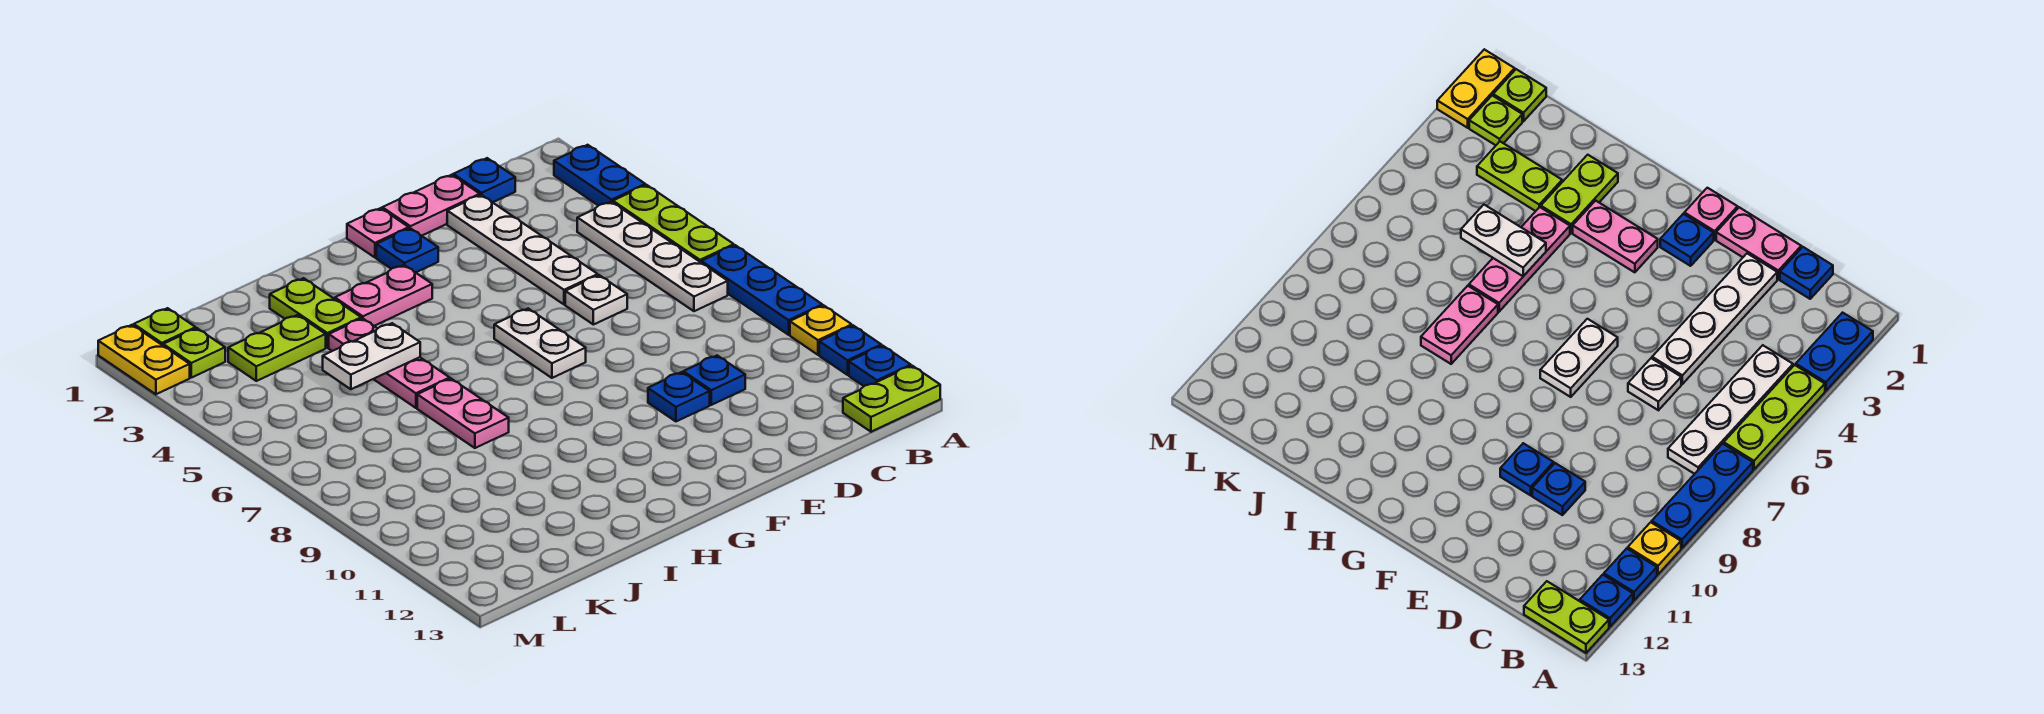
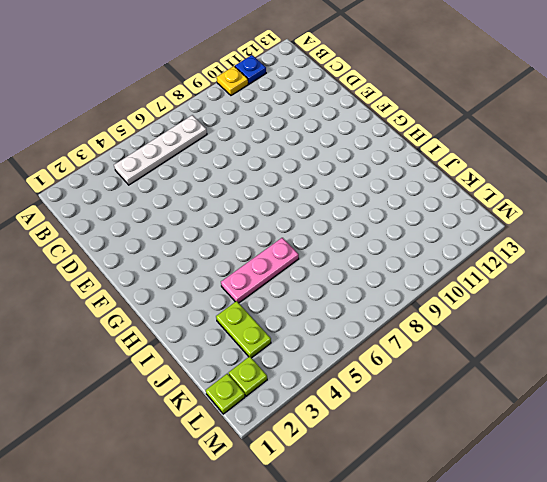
none -> blue plate A2:A3 level 1
none -> lime plate A4:A6 level 1
none -> blue plate A7:A9 level 1

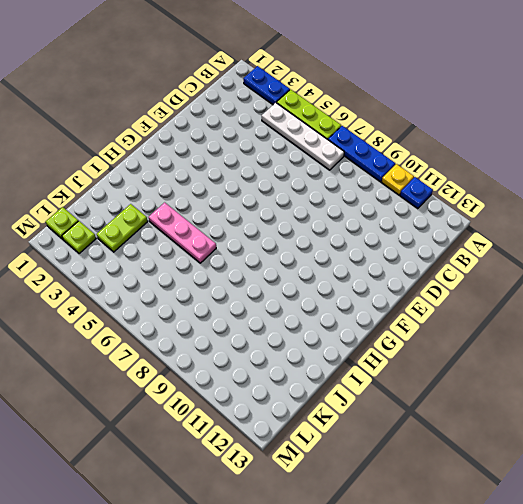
none -> blue plate A12 level 1
none -> lime plate A13:B13 level 1
none -> blue plate C1 level 1

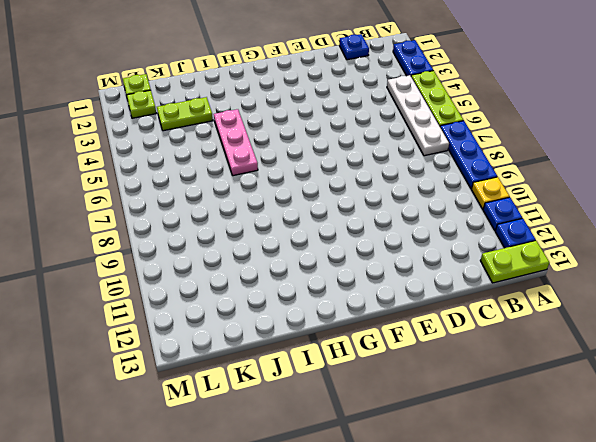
none -> pink plate D1:E1 level 1
none -> white plate D2:D5 level 1
none -> white plate D6 level 1

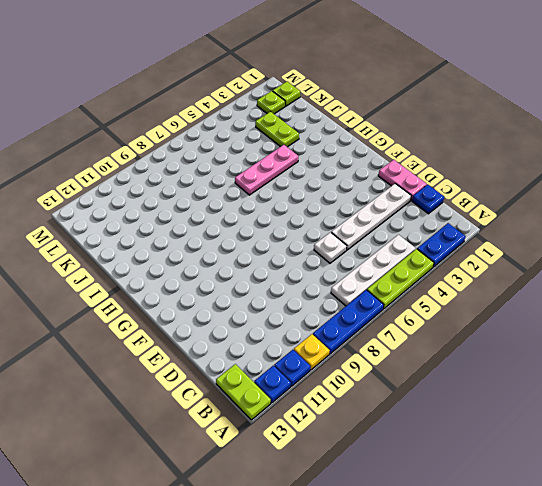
none -> blue plate D10 level 1
none -> blue plate E10 level 1
none -> pink plate F1 level 1

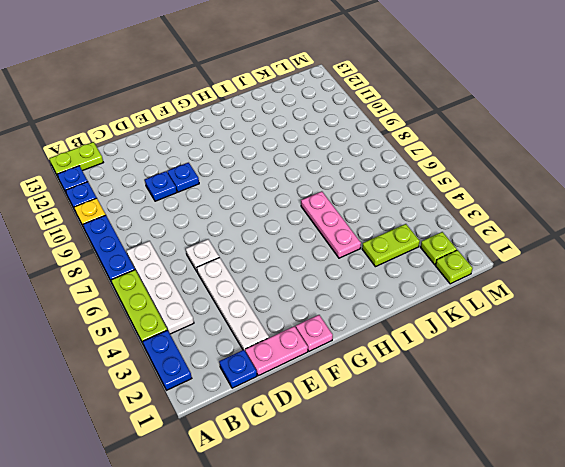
none -> blue plate F2 level 1
none -> white plate F6:F7 level 1
none -> pink plate G3:H3 level 1

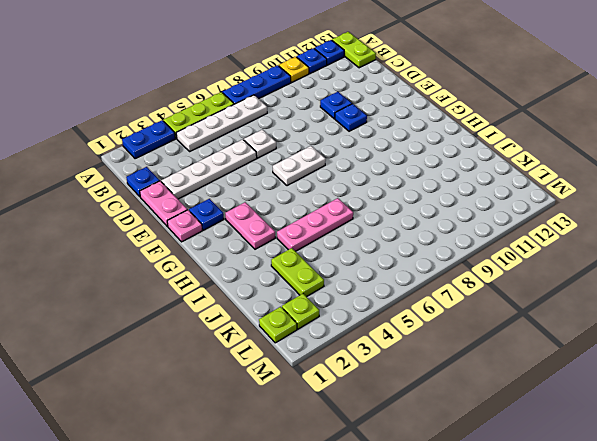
none -> lime plate I2:I3 level 1
none -> pink plate I7:I8 level 1
none -> yellow plate M1:M2 level 1

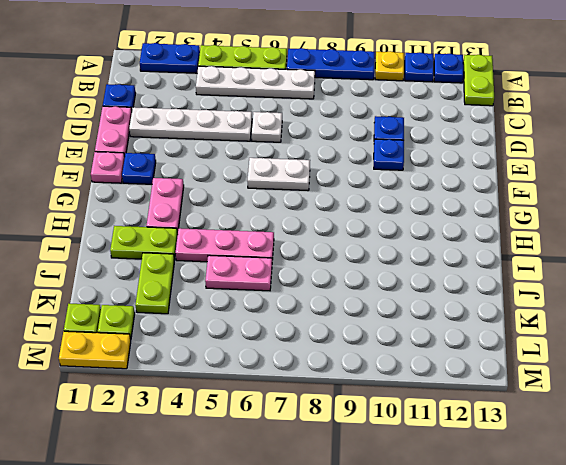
pink plate J5:J6 level 1 -> pink plate I7:I8 level 1
none -> white plate I5:J5 level 2

